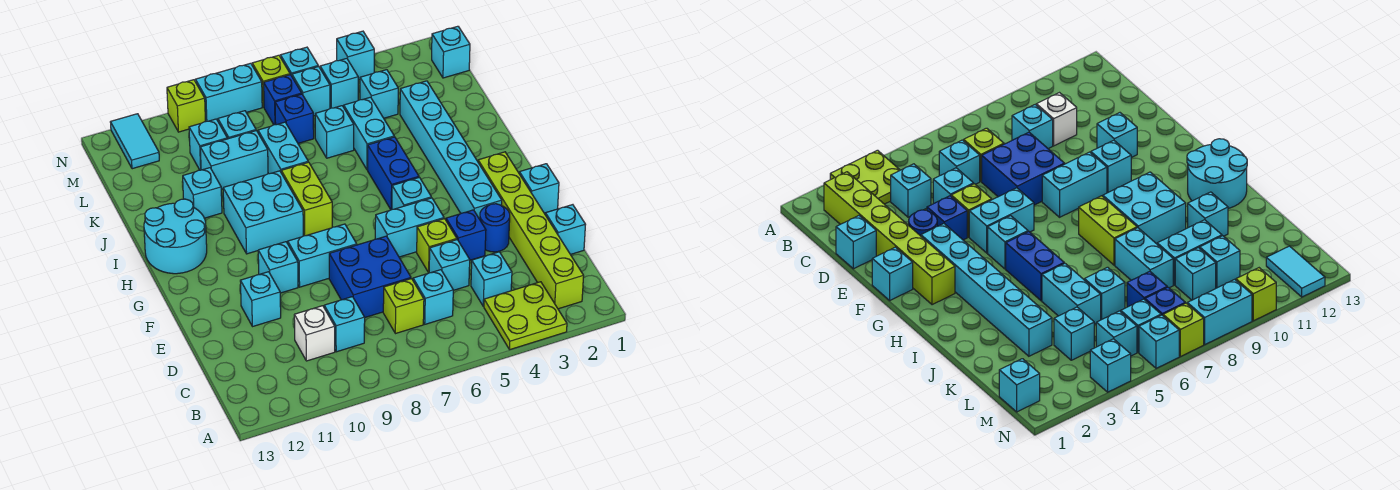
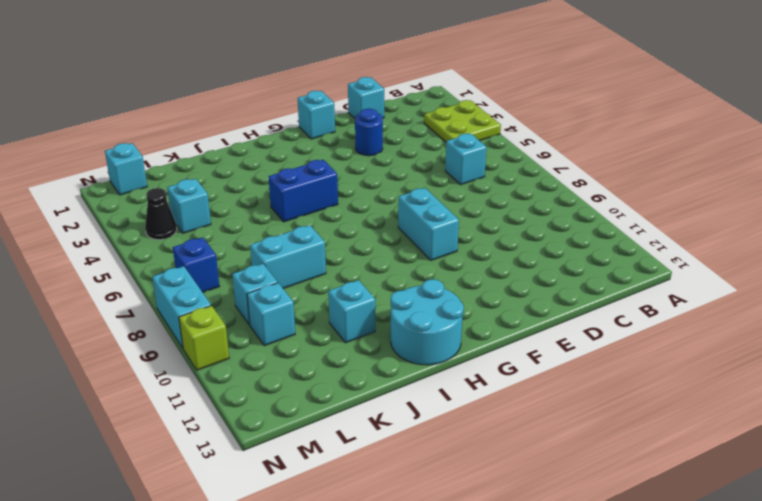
black cone M4 level 1 -> none
none -> lime brick B2:G2 level 1
none -> cyan brick C4 level 1
none -> lime brick C7 level 1
none -> cyan brick C9 level 1

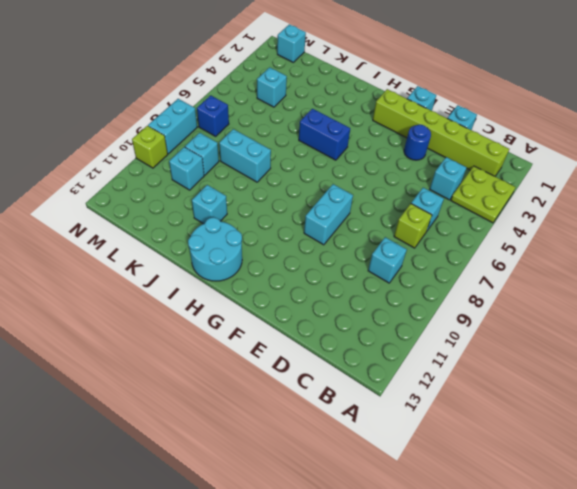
none -> white brick C10 level 1
none -> cyan brick D5 level 1
none -> blue brick D7:E8 level 1
none -> blue brick E4 level 1

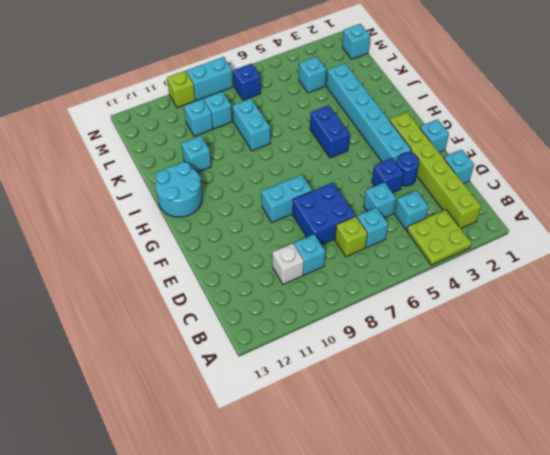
none -> lime brick E5 level 1
none -> cyan brick E11 level 1
none -> cyan brick F5:F6 level 1
none -> cyan brick F10 level 1

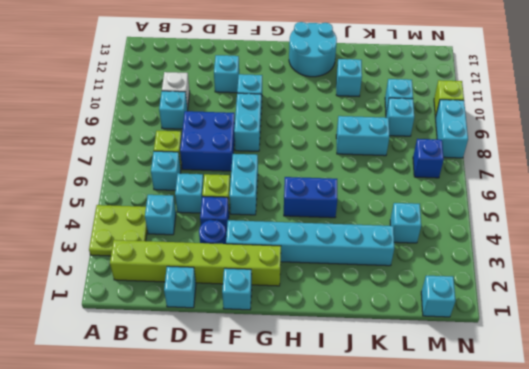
none -> cyan brick G5 level 1
none -> lime brick H8:I8 level 1
none -> cyan brick H9:I10 level 1
none -> cyan brick J5:K5 level 1

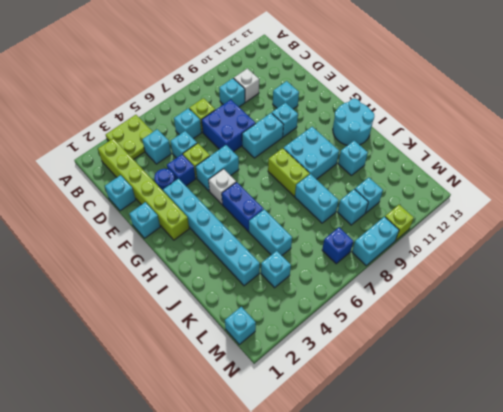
white brick G5 level 1 -> cyan brick G5 level 1
none -> cyan brick K6 level 1
none -> cyan brick K9:K10 level 1
none -> blue brick L7 level 1
none -> cyan brick M5 level 1

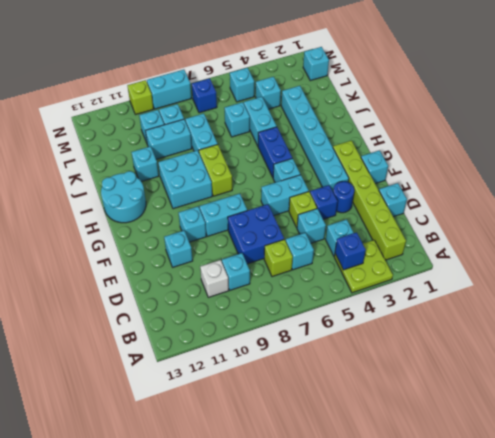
blue brick B4 level 2 -> blue brick L7 level 1
none -> cyan brick M6 level 1
none -> cyan tile M12:N12 level 1
none -> cyan brick N4 level 1
none -> cyan brick N6 level 1

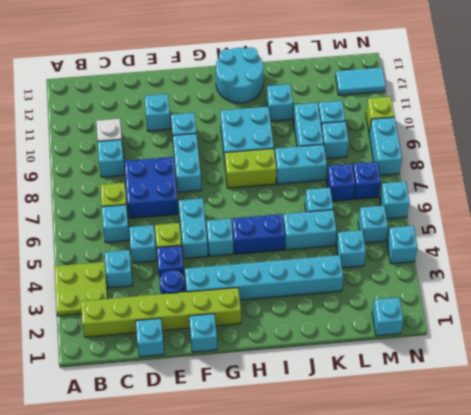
none -> cyan brick M6 level 1
none -> lime brick N7 level 1

